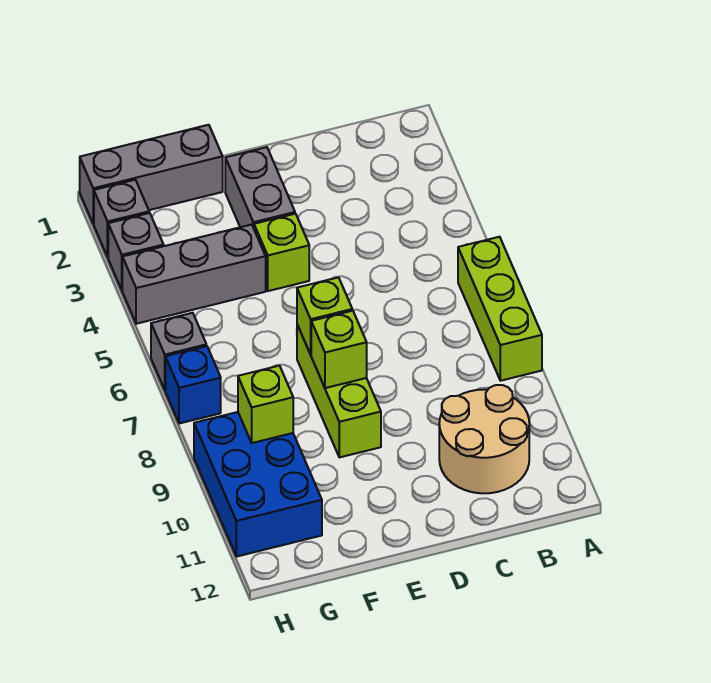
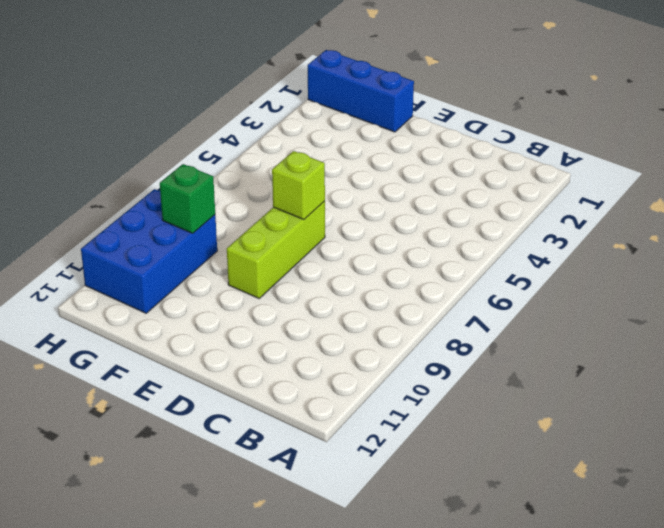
blue brick F1:H1 level 1 -> grey brick F1:H1 level 1
green brick G9 level 2 -> lime brick G9 level 2
none -> lime brick A6:A8 level 1
none -> tan round brick B10:C11 level 1
none -> grey brick E2:E3 level 1

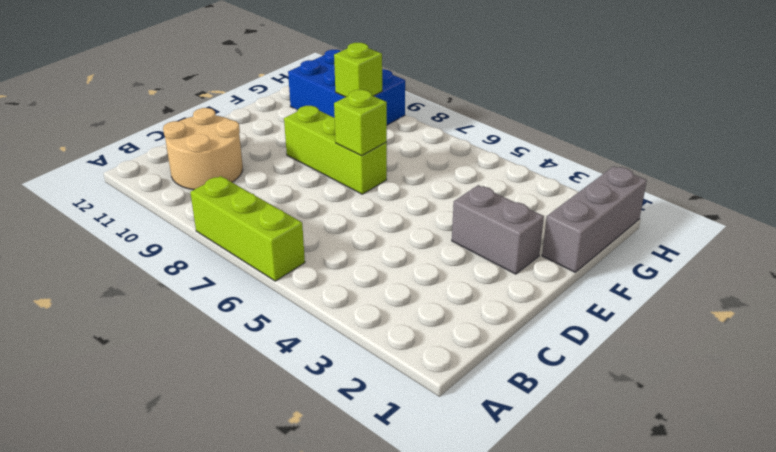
none -> lime brick E4 level 1
none -> grey brick F4:H4 level 1
none -> grey brick H2 level 1

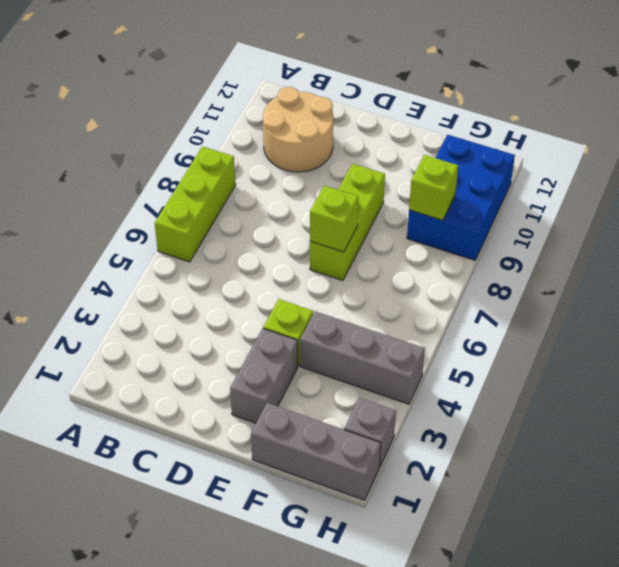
none -> grey brick H3 level 1
none -> grey brick H6 level 1
none -> blue brick H7 level 1

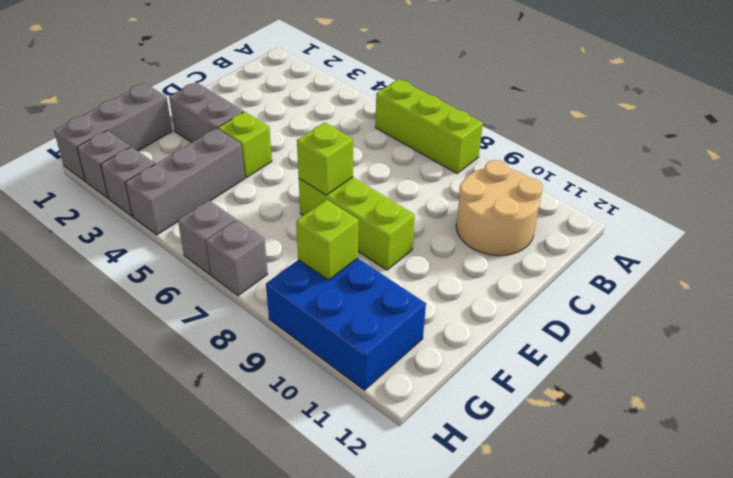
grey brick H7 level 1 -> blue brick H7 level 1
none -> lime brick E8 level 2

